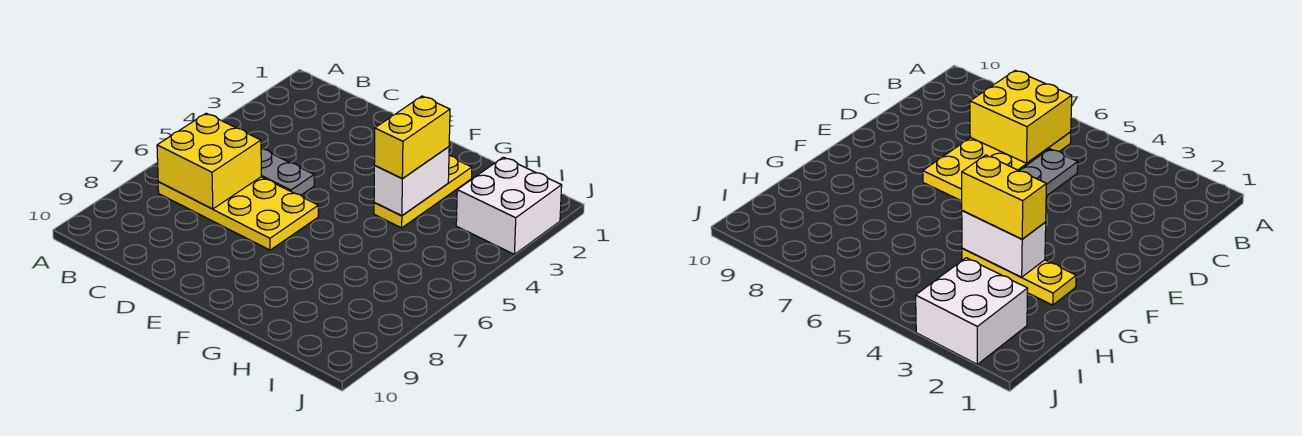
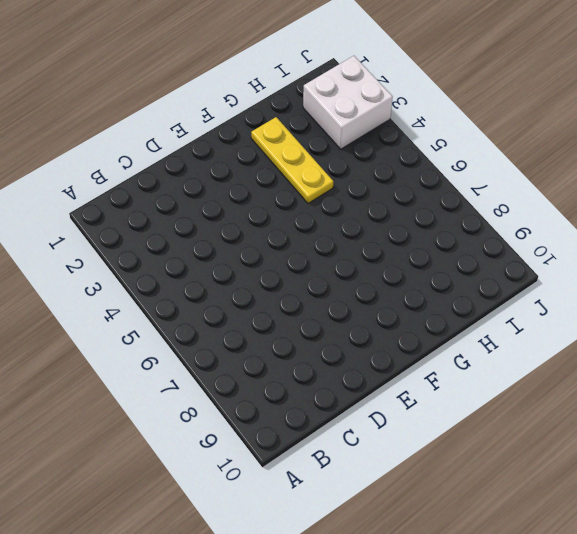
none -> yellow plate B6:E7 level 1
none -> grey plate C5:D5 level 1

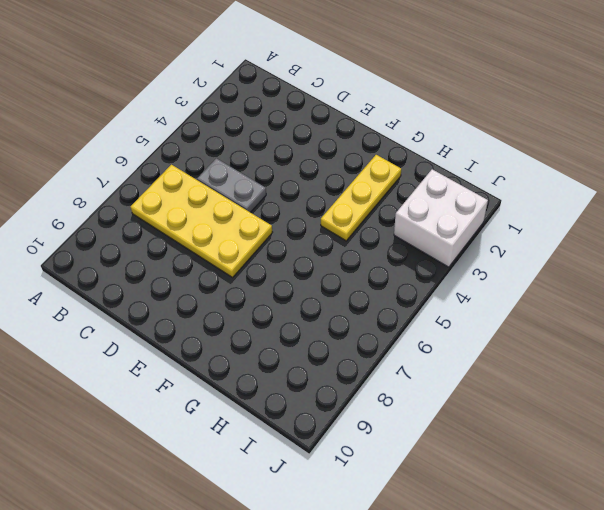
none -> yellow brick B6:C7 level 2
none -> white brick G3:G4 level 2

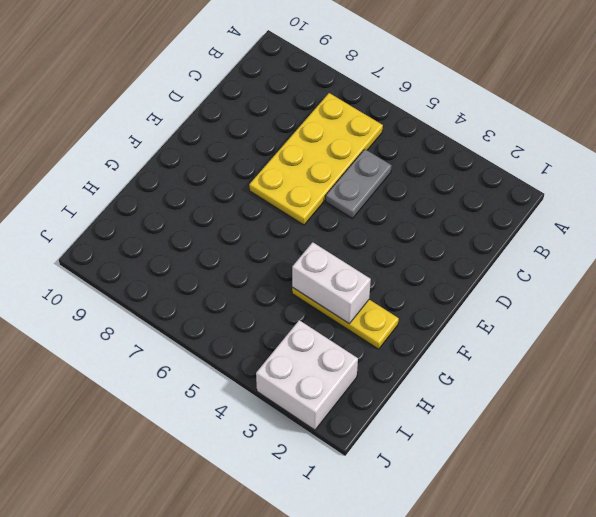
none -> yellow brick B6:C7 level 2
none -> yellow brick G3:G4 level 3

